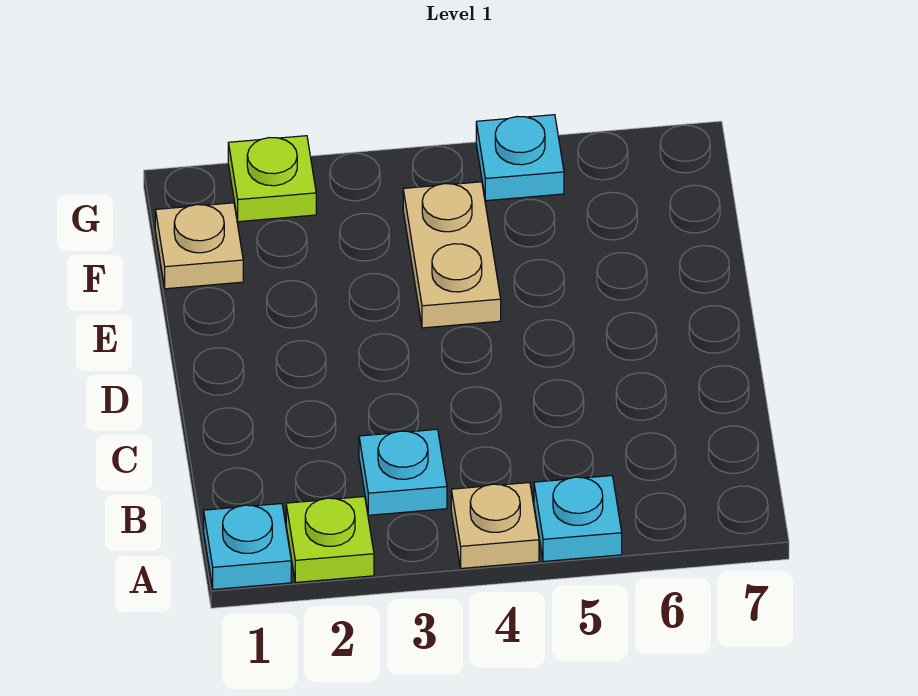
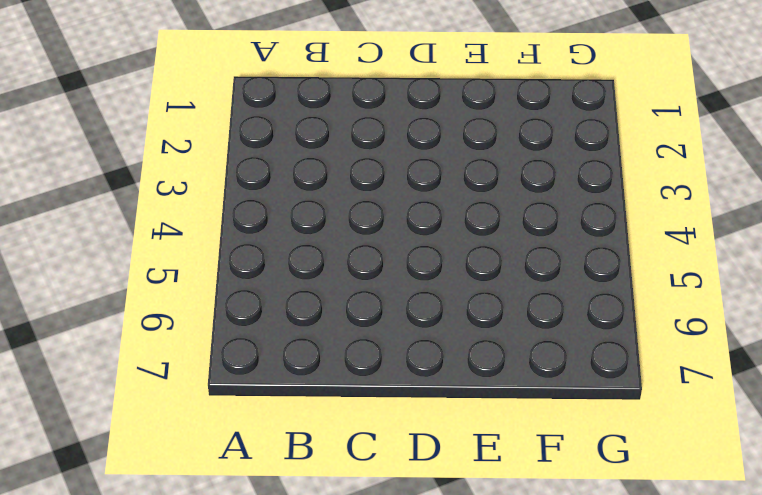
none -> cyan plate A1 level 1
none -> lime plate A2 level 1

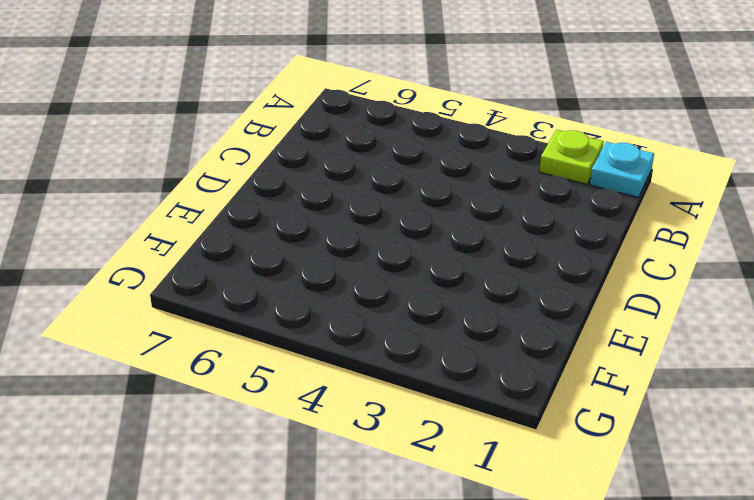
none -> tan plate A4 level 1
none -> cyan plate A5 level 1

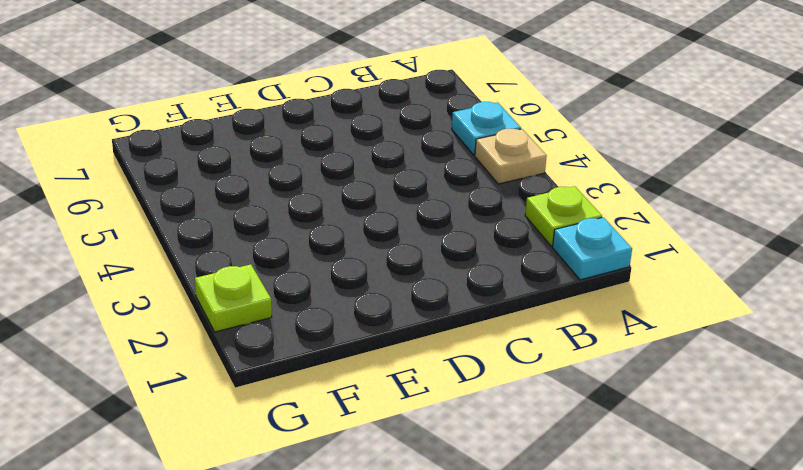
none -> cyan plate B3 level 1
none -> tan plate E4:F4 level 1

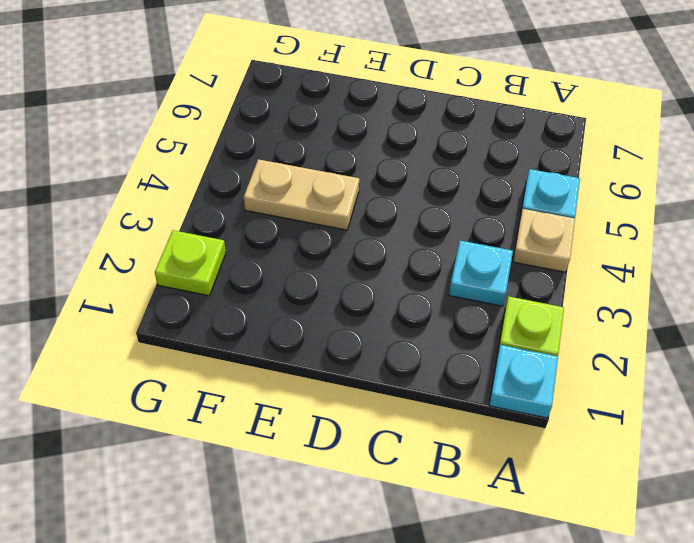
none -> tan plate F1 level 1
none -> cyan plate G5 level 1

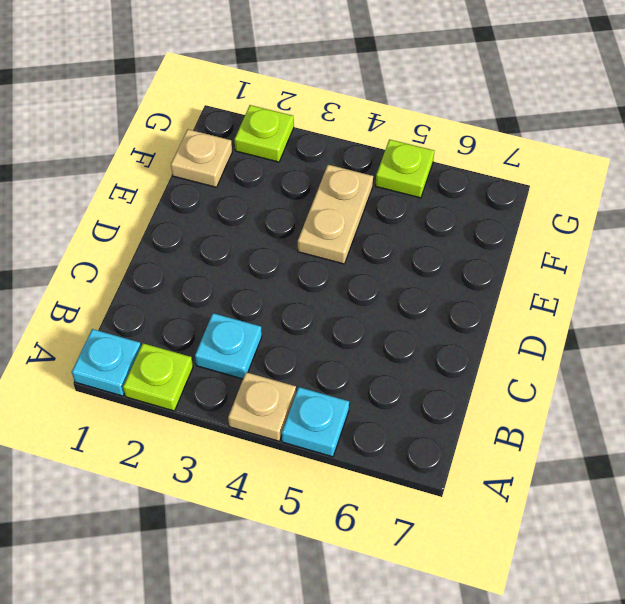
lime plate G5 level 1 -> cyan plate G5 level 1

